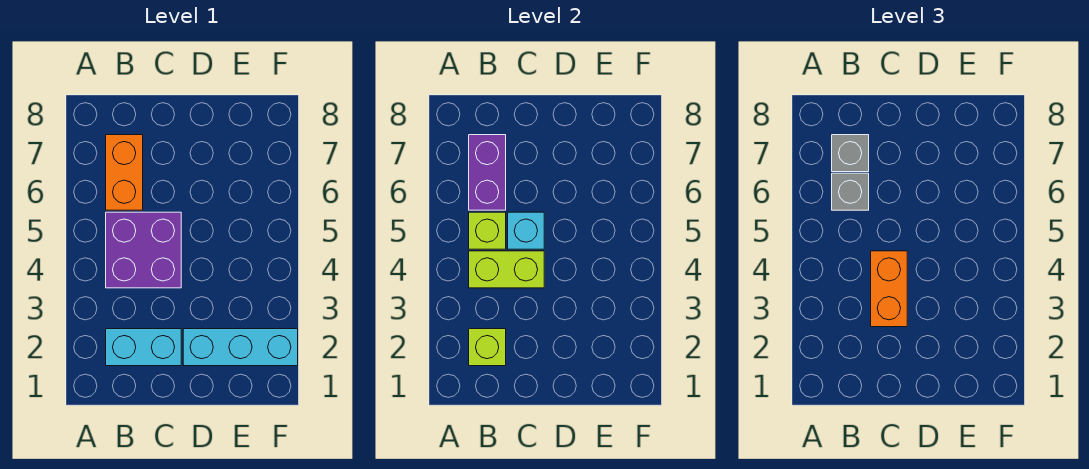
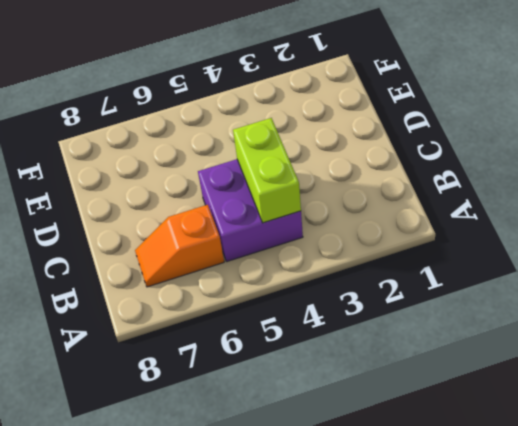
orange slope B6:B7 level 1 top 6 -> orange brick B6:B7 level 1
none -> cyan brick B2:C2 level 1
none -> cyan brick D2:F2 level 1
none -> lime brick B2 level 2

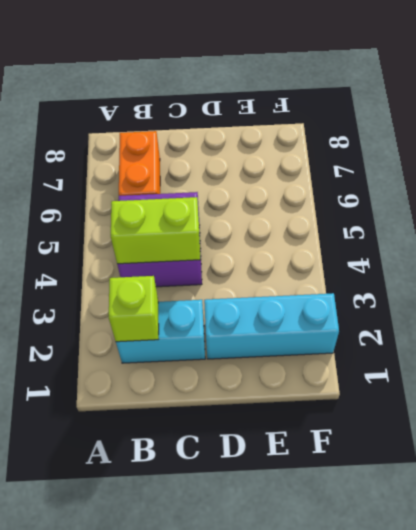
none -> lime brick B5 level 2
none -> purple brick B6:B7 level 2
none -> cyan brick C5 level 2

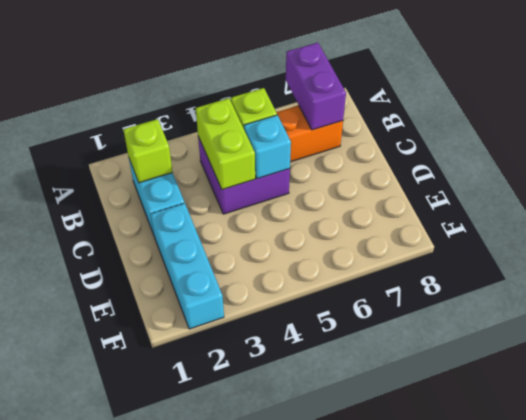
purple brick A7:B7 level 2 -> purple brick B6:B7 level 2
none -> grey brick B6 level 3
none -> grey brick B7 level 3
none -> orange brick C3:C4 level 3

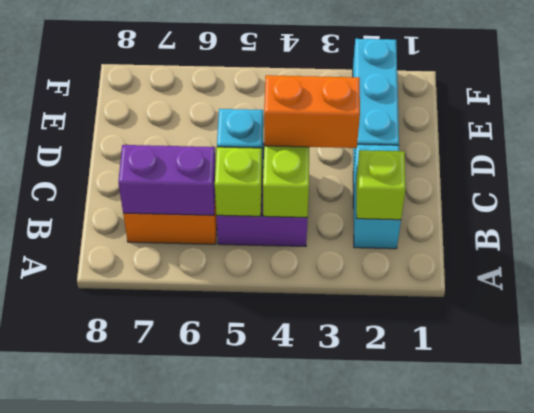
none -> grey brick B6 level 3
none -> grey brick B7 level 3

